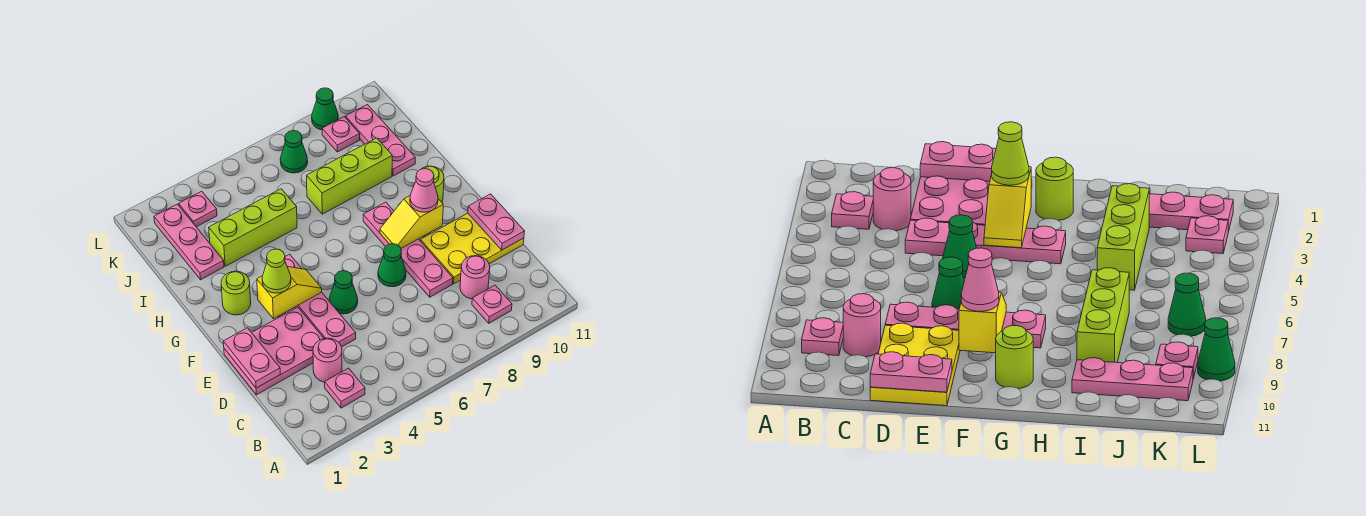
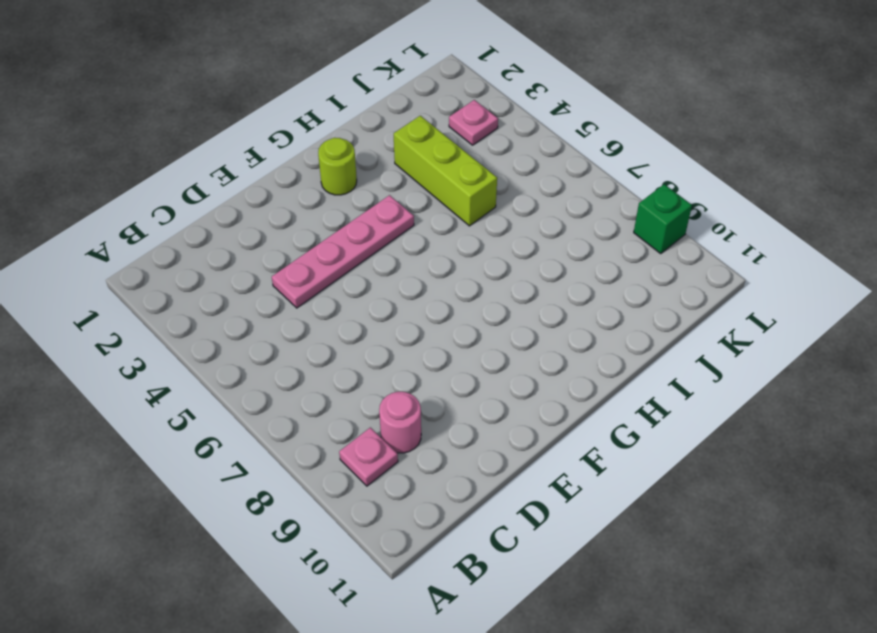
green brick L9 level 1 -> green cone L9 level 1
none -> pink plate B3 level 1
none -> pink round brick C3 level 1
none -> pink plate D1:E3 level 1

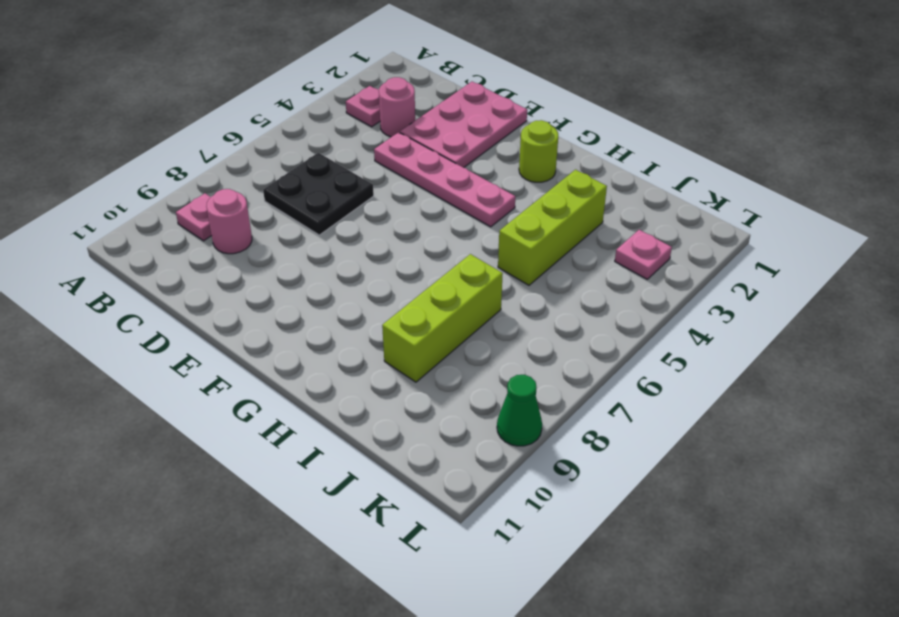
black plate C6:D7 level 1 -> none
none -> pink plate D8:G8 level 1
none -> yellow plate D9:E11 level 1
none -> green cone E5 level 1

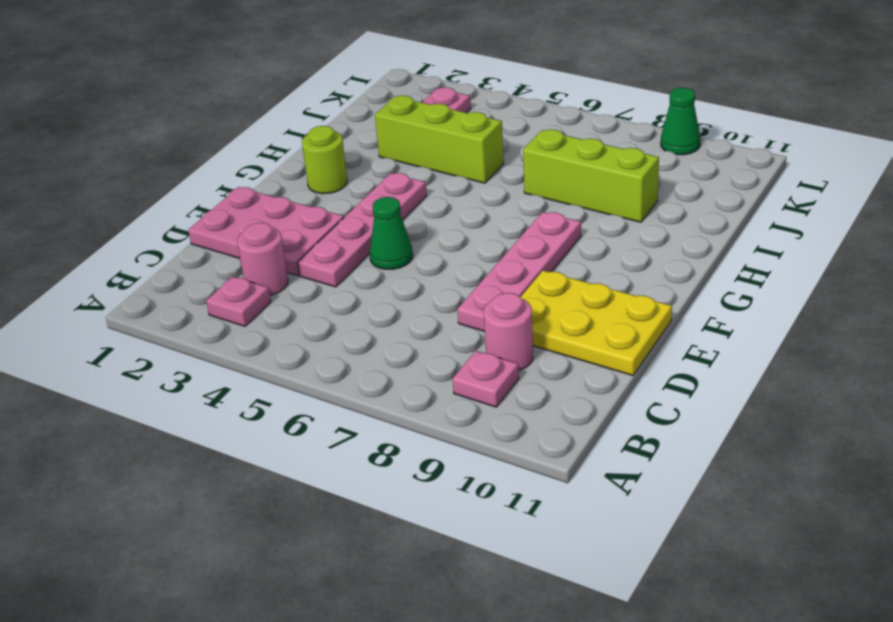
none -> green cone E7 level 1
none -> lime round brick G10 level 1
none -> pink plate I2:K2 level 1

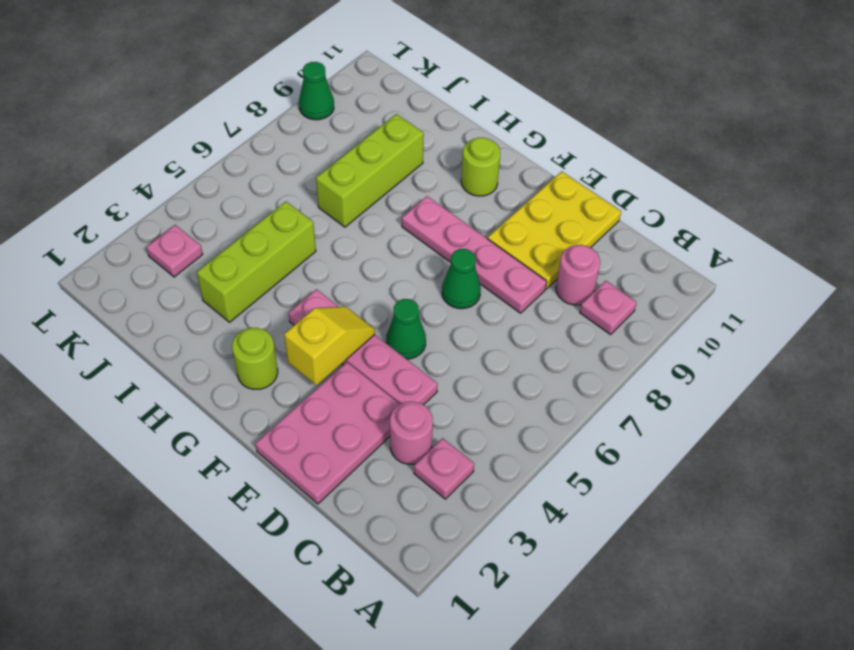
none -> pink plate I2:K2 level 1
none -> pink plate I10:K10 level 1
none -> green cone K7 level 1

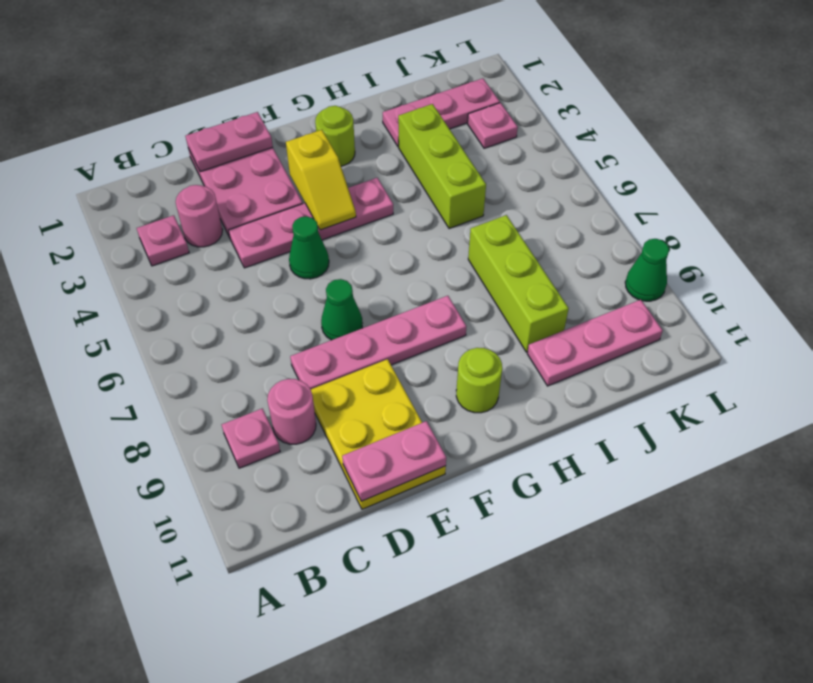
none -> green cone K7 level 1
none -> pink plate K9 level 1
none -> yellow slope F8:F9 level 2 top 9

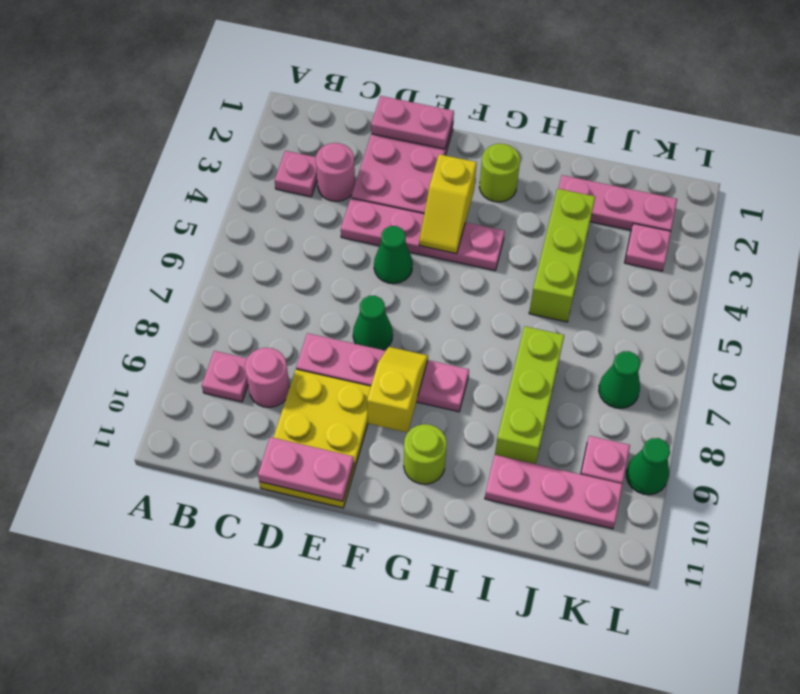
none -> lime cone F3 level 3
none -> pink cone F9 level 3

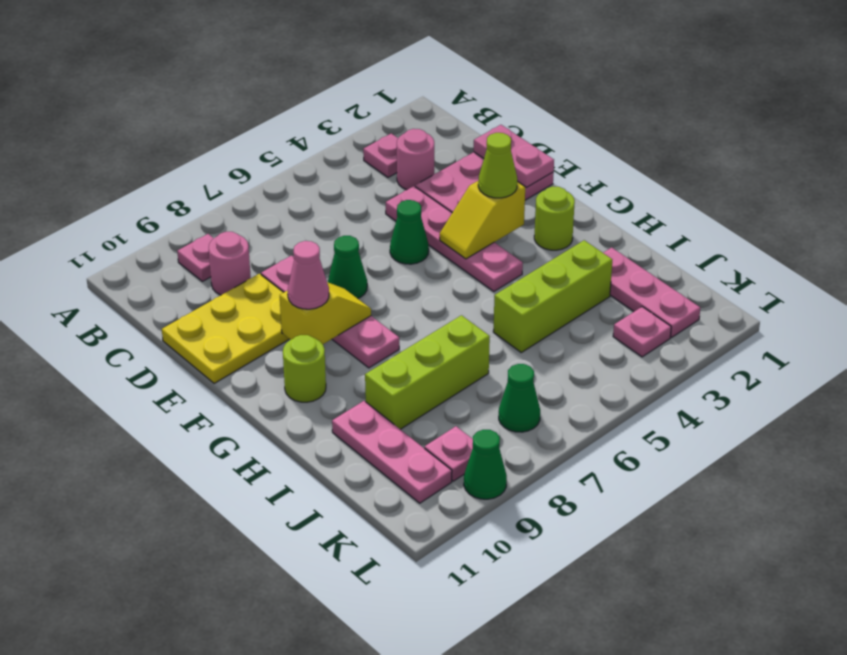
none -> pink plate D11:E11 level 2

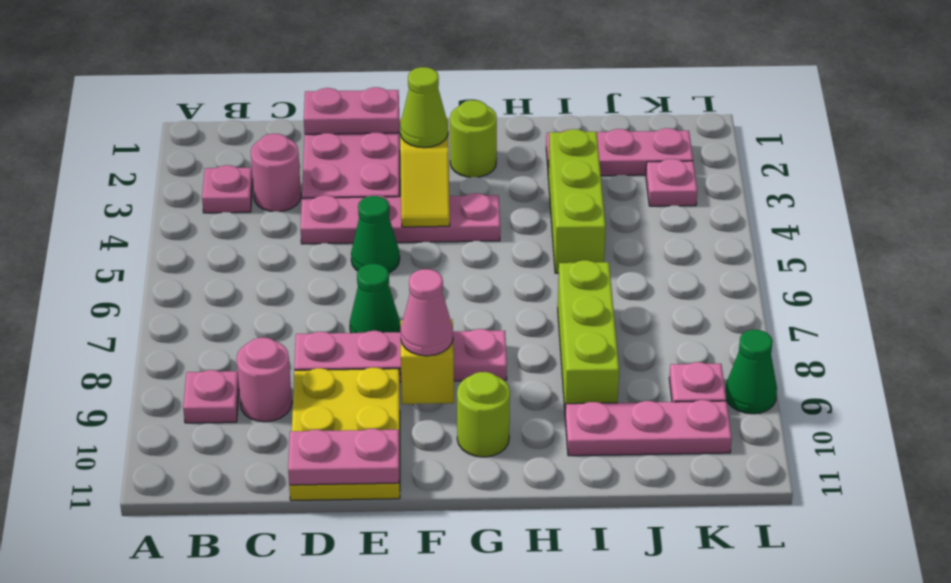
none -> green cone K7 level 1

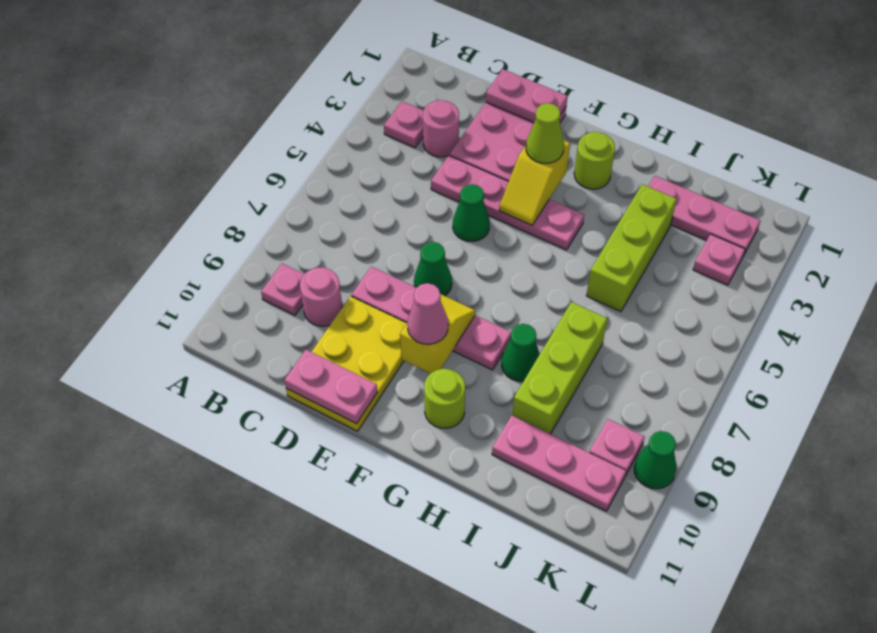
green cone H8 level 1 -> green cone K7 level 1

